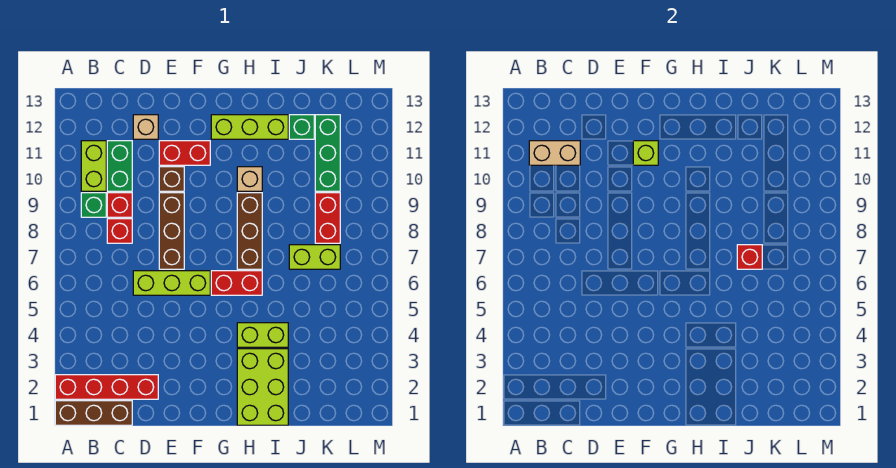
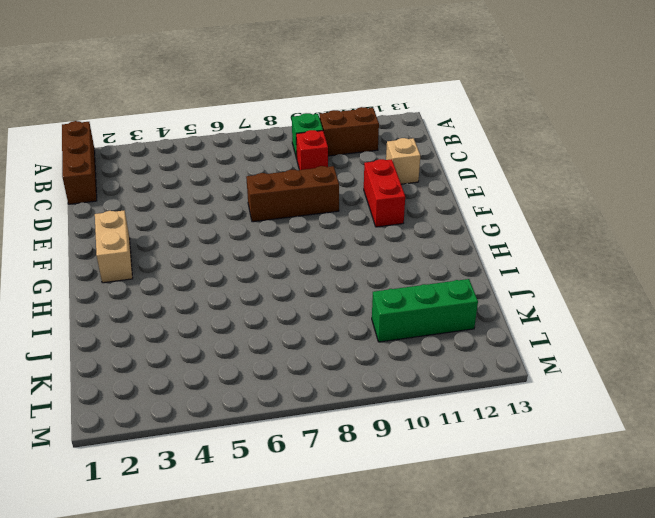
brown brick B10:B11 level 1 -> lime brick B10:B11 level 1
tan brick F2:G2 level 1 -> tan brick B11:C11 level 2
none -> red brick A2:D2 level 1
none -> red brick C8 level 1
none -> green brick C10:C11 level 1

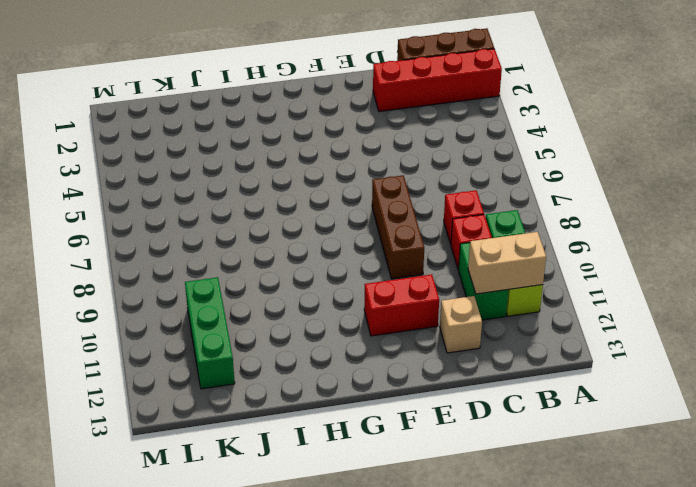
none -> lime brick D6:F6 level 1
none -> brown brick E10 level 1
none -> red brick G6:H6 level 1

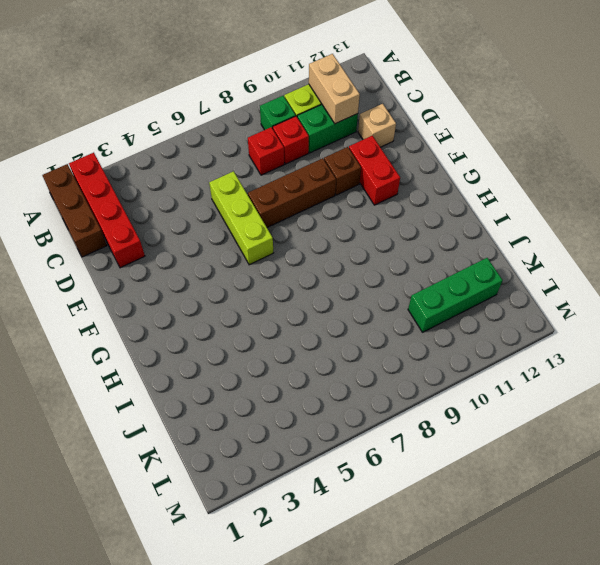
none -> red brick G6:H6 level 1
none -> lime brick G12:I12 level 1
none -> lime brick H1:I3 level 1

